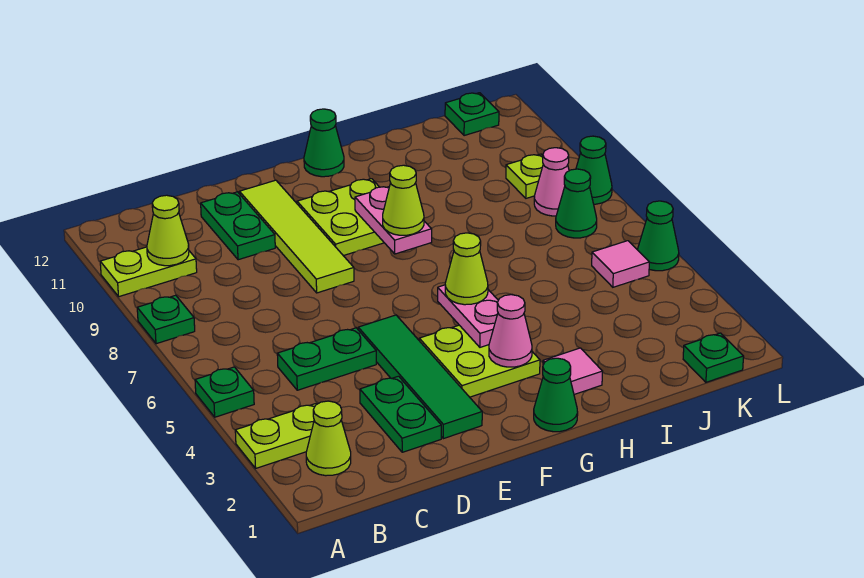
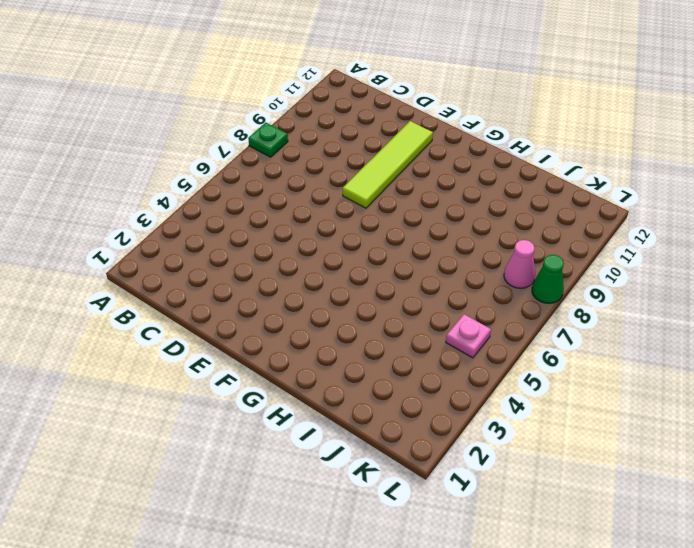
pink plate K5 level 1 -> pink tile K5 level 1
none -> lime plate A3:B3 level 1
none -> green plate A5 level 1
none -> lime plate A10:B10 level 1

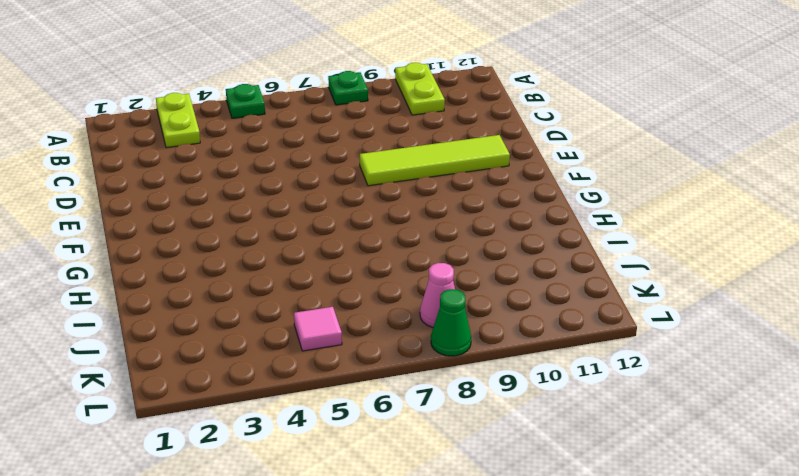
none -> lime cone B2 level 1
none -> green plate C5:D5 level 1
none -> green plate D2:D3 level 1

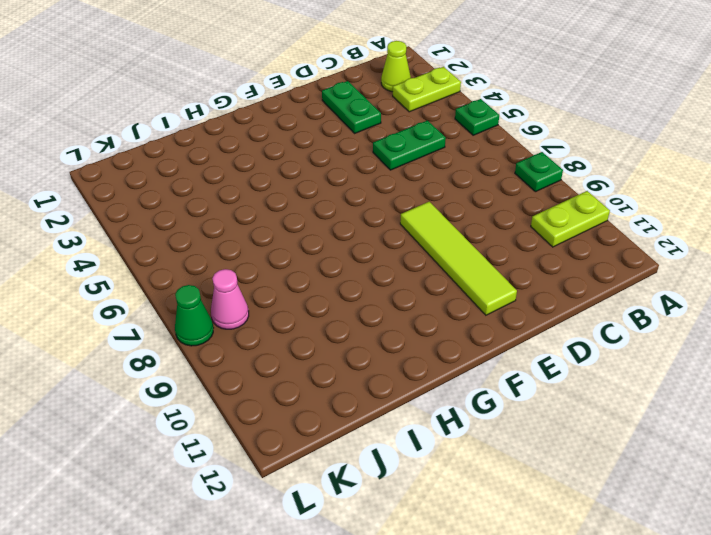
none -> green plate D10:D11 level 1
none -> green tile E2:E5 level 1
none -> lime plate F3:G4 level 1

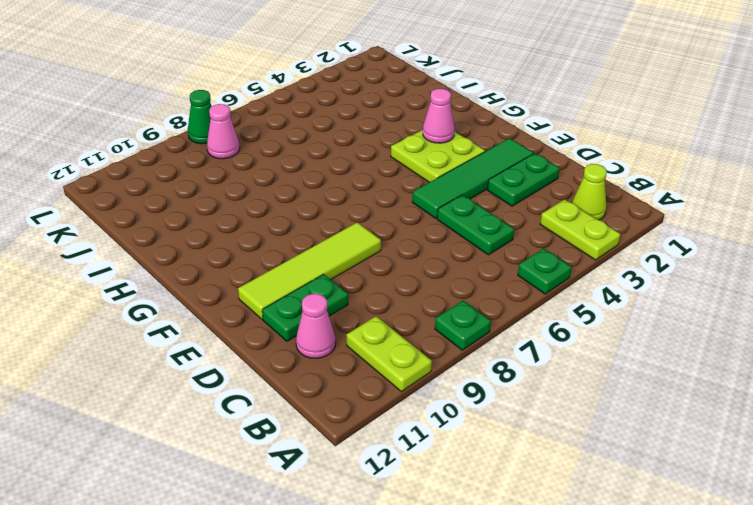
pink cone C11 level 1 -> none
none -> lime plate F9:G10 level 1
none -> green cone G1 level 1
none -> green cone G12 level 1

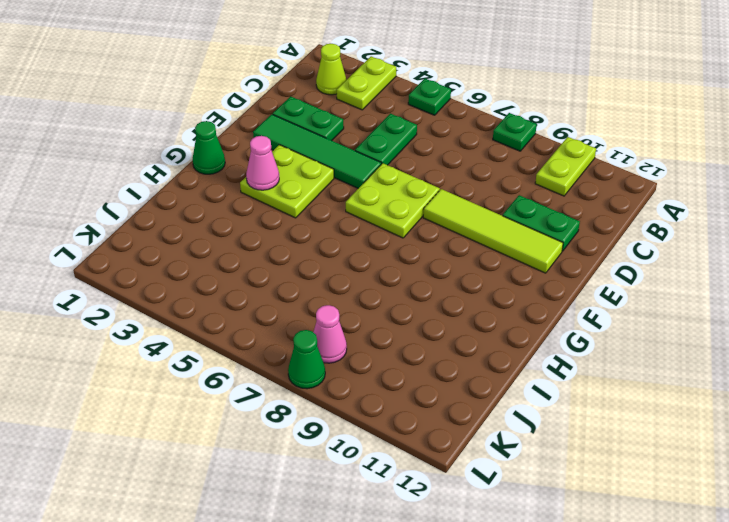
lime plate E6:F7 level 1 -> lime plate F9:G10 level 1
none -> green cone G12 level 1
none -> pink tile H2 level 1
none -> green plate K1 level 1

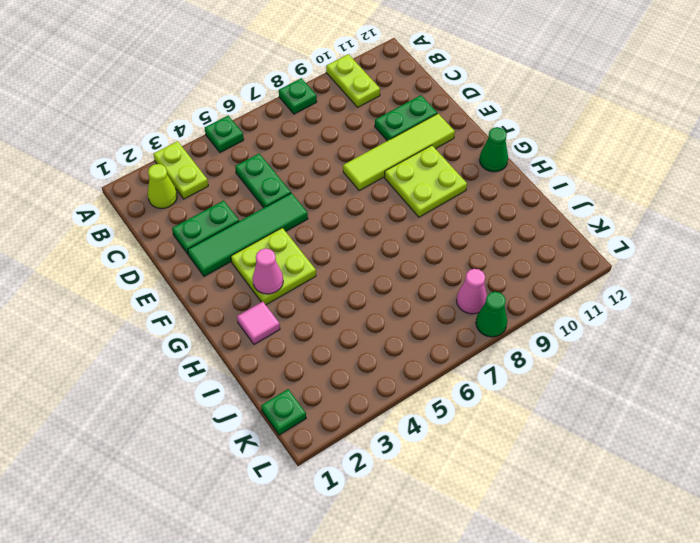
none -> green cone G1 level 1
none -> pink tile K5 level 1
none -> green cone K7 level 1

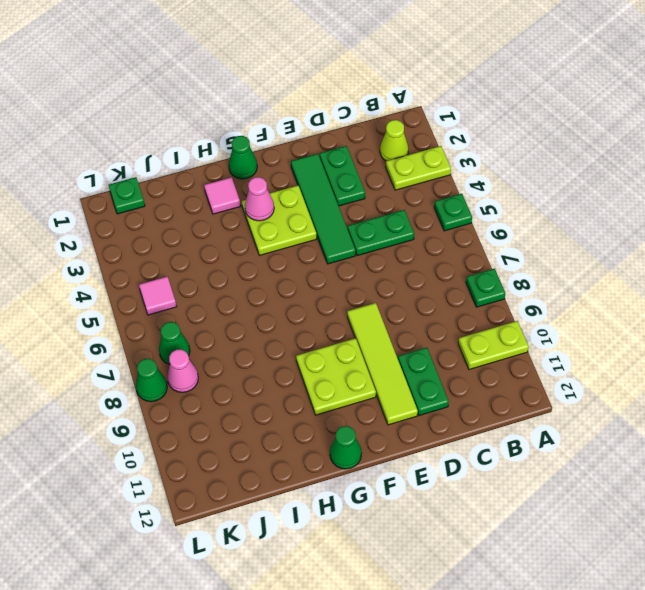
none -> lime plate K9 level 1
none -> green plate K12 level 1
none -> green cone L5 level 1

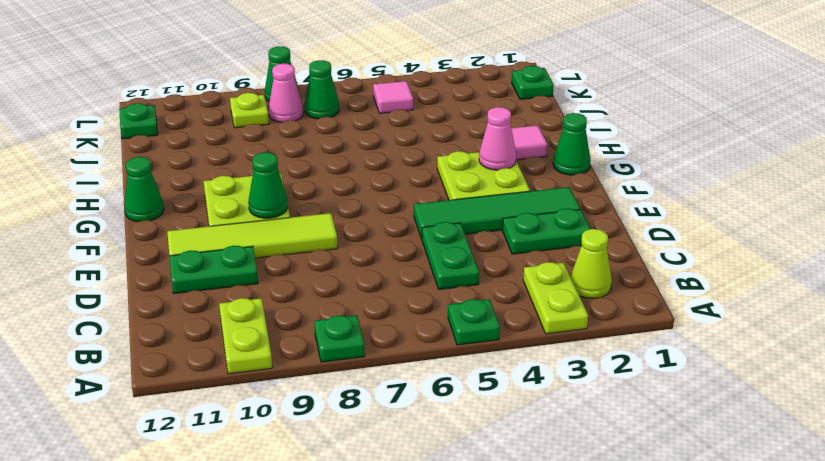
green cone F9 level 2 -> green cone L5 level 1
none -> lime cone B10 level 2
none -> pink plate G4:G5 level 2
none -> pink plate G8:G9 level 2

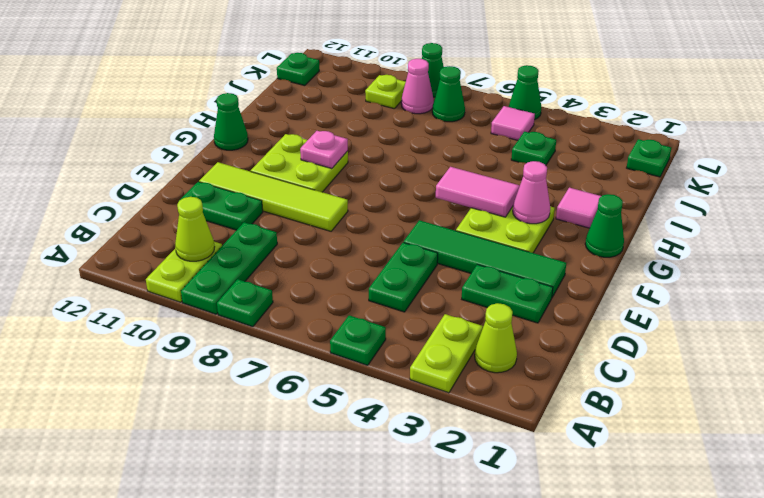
green plate A9:C9 level 1 -> none
pink tile G4:G5 level 2 -> pink plate G4:G5 level 2
pink plate G9 level 2 -> pink plate G8:G9 level 2
green plate J4 level 1 -> none
none -> lime cone G5 level 3
none -> lime cone G8 level 3

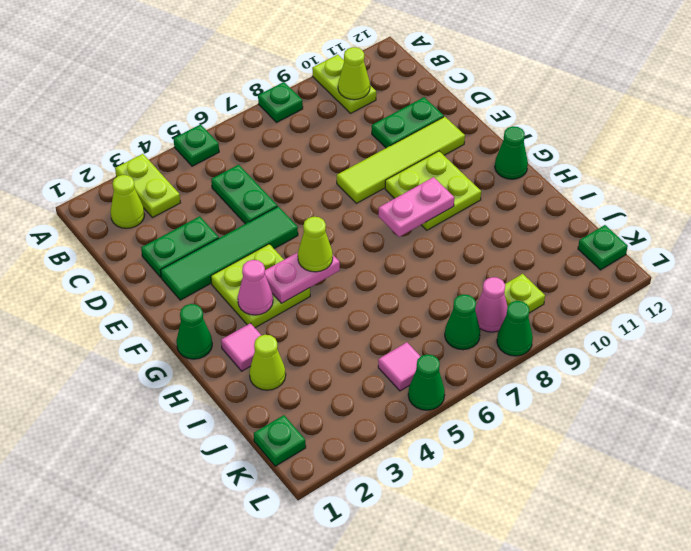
lime cone I2 level 1 -> lime cone G8 level 3

